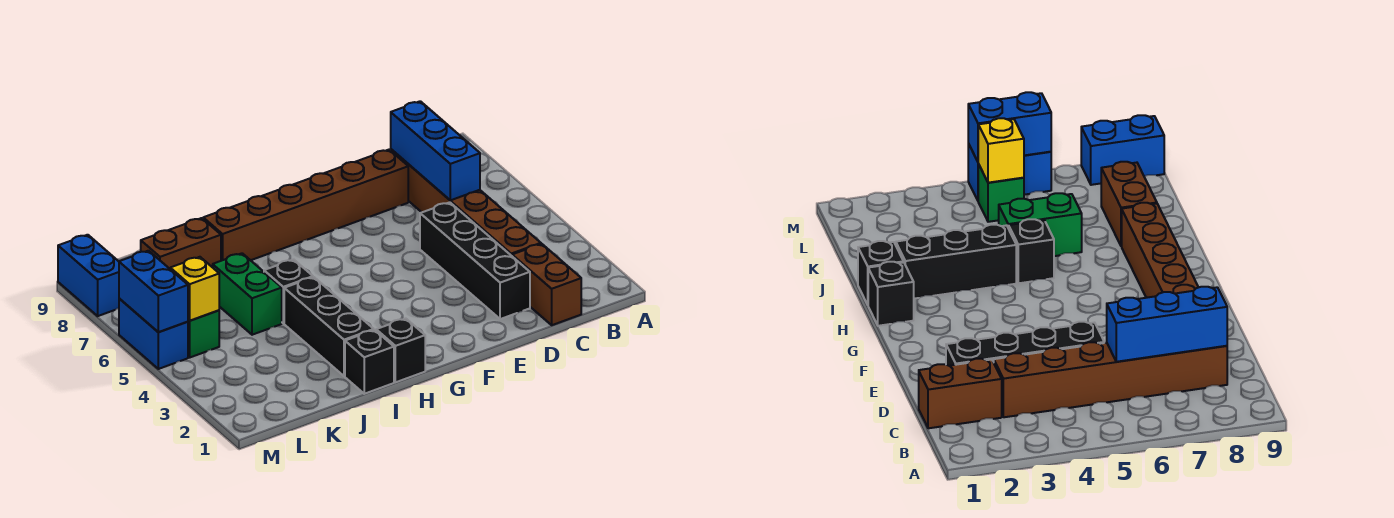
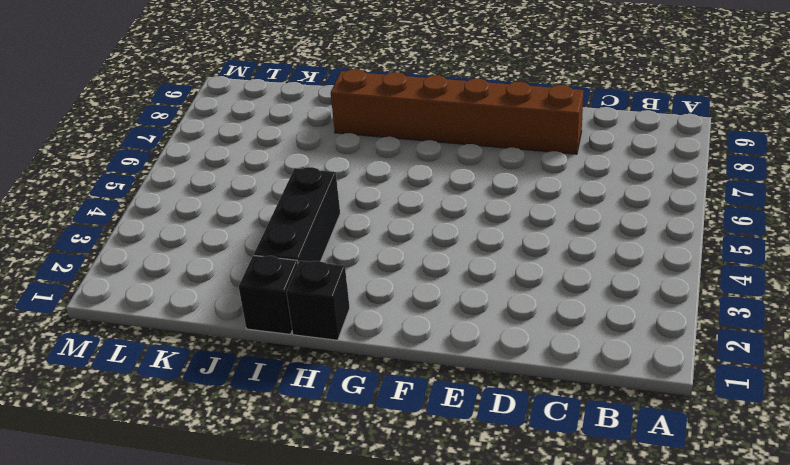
none -> brown brick C1:C2 level 1
none -> brown brick C3:C8 level 1
none -> black brick D2:D5 level 1

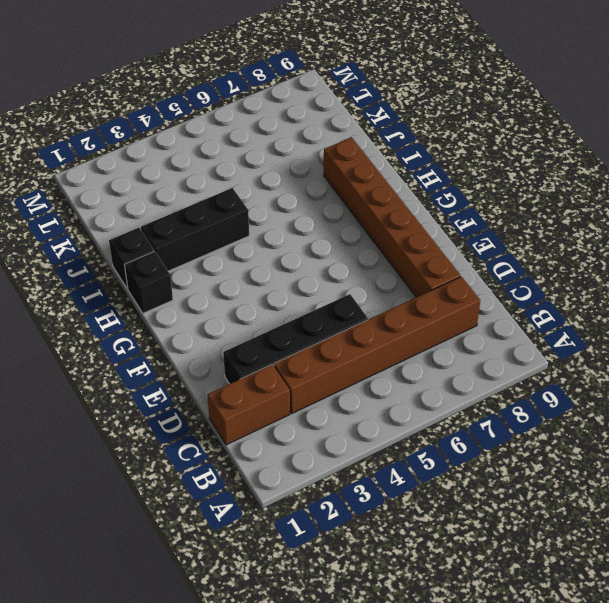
none -> black brick I5 level 1
none -> green brick J5:J6 level 1
none -> brown brick J8:K8 level 1

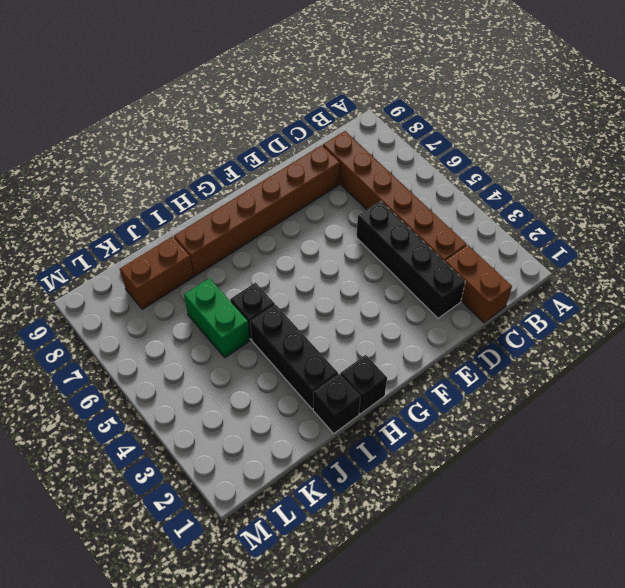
none -> green brick L5 level 1
none -> blue brick M5:M6 level 1
none -> blue brick M8:M9 level 1

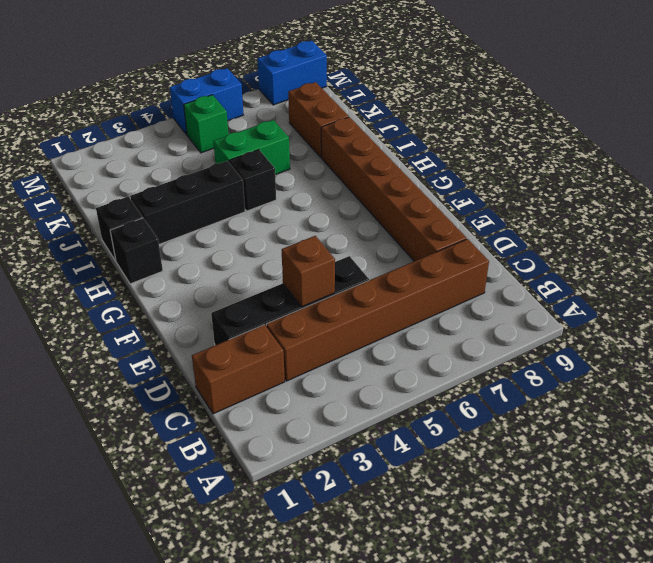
brown brick D4 level 2 -> none
none -> blue brick C6:C8 level 2
none -> yellow brick L5 level 2
none -> blue brick M5:M6 level 2

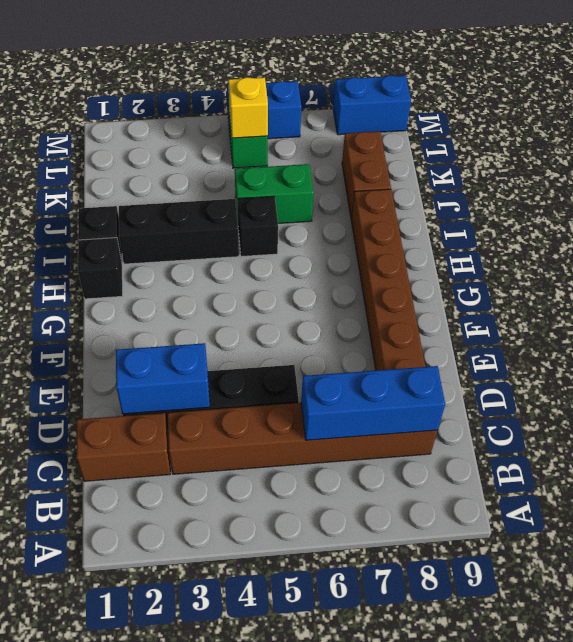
blue brick D2:D3 level 2 -> blue brick M5:M6 level 2

